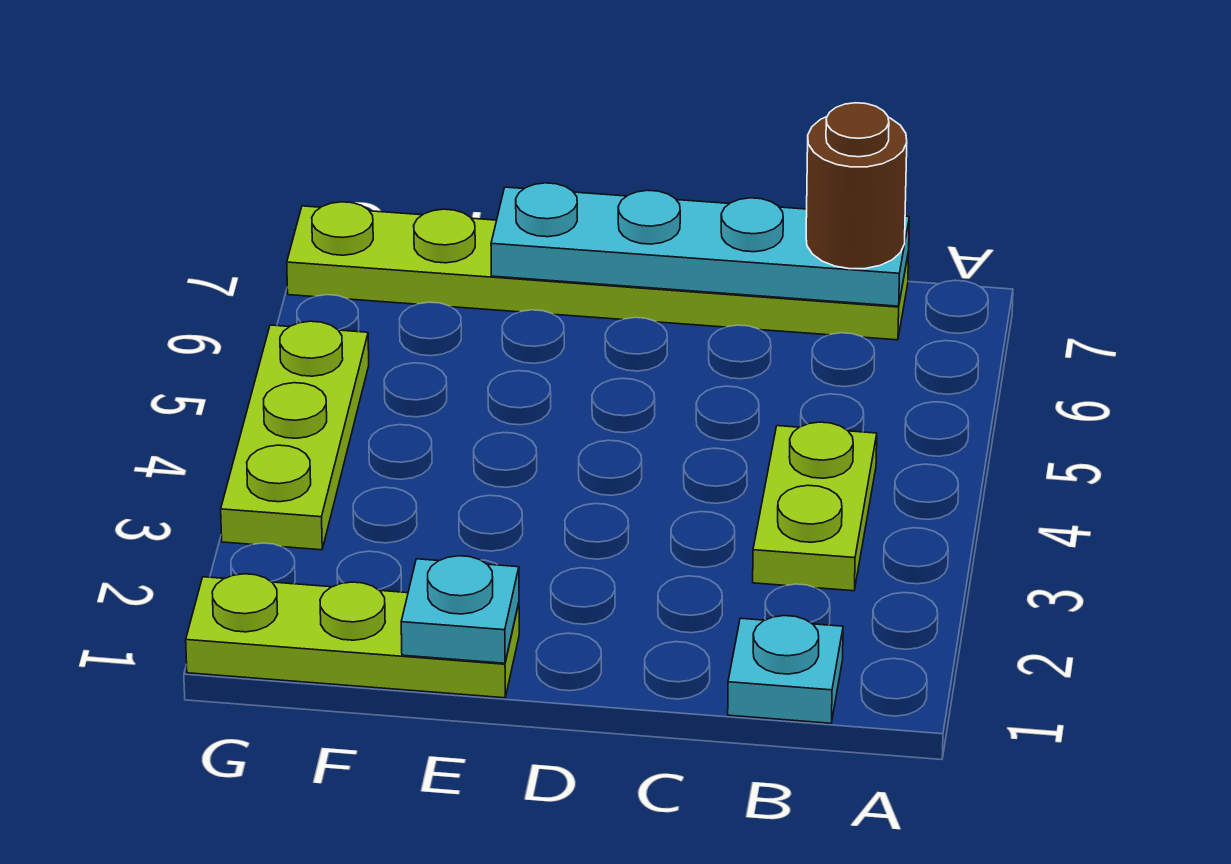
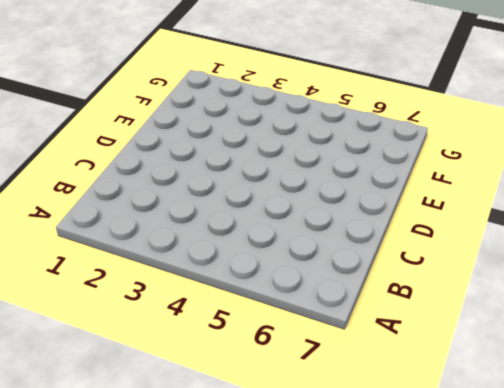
none -> cyan plate B1 level 1
none -> lime plate B3:B4 level 1

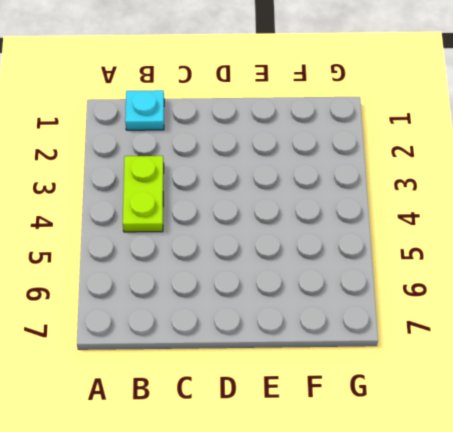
none -> lime plate B7:G7 level 1
none -> lime plate E1:G1 level 1

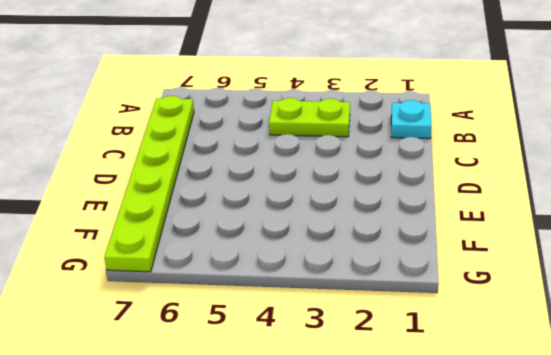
none -> lime plate E1:G1 level 1
none -> lime plate G3:G5 level 1

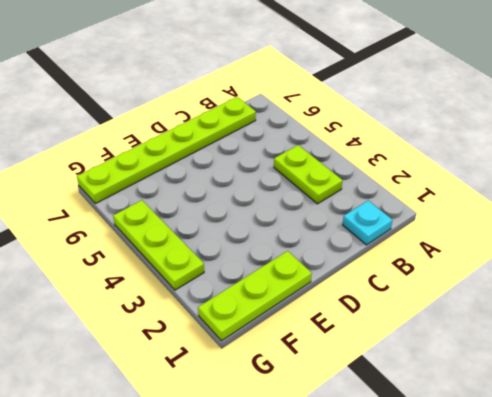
none -> cyan plate B7:E7 level 2
none -> cyan plate E1 level 2

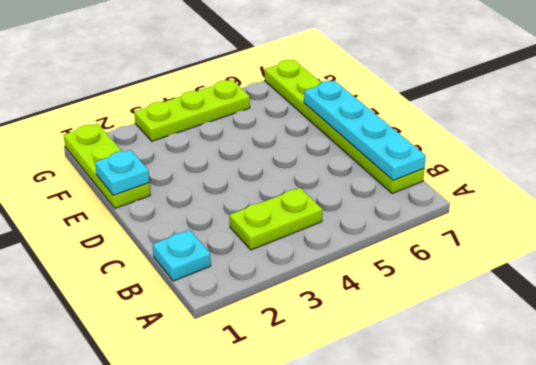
none -> brown round brick B7 level 3

